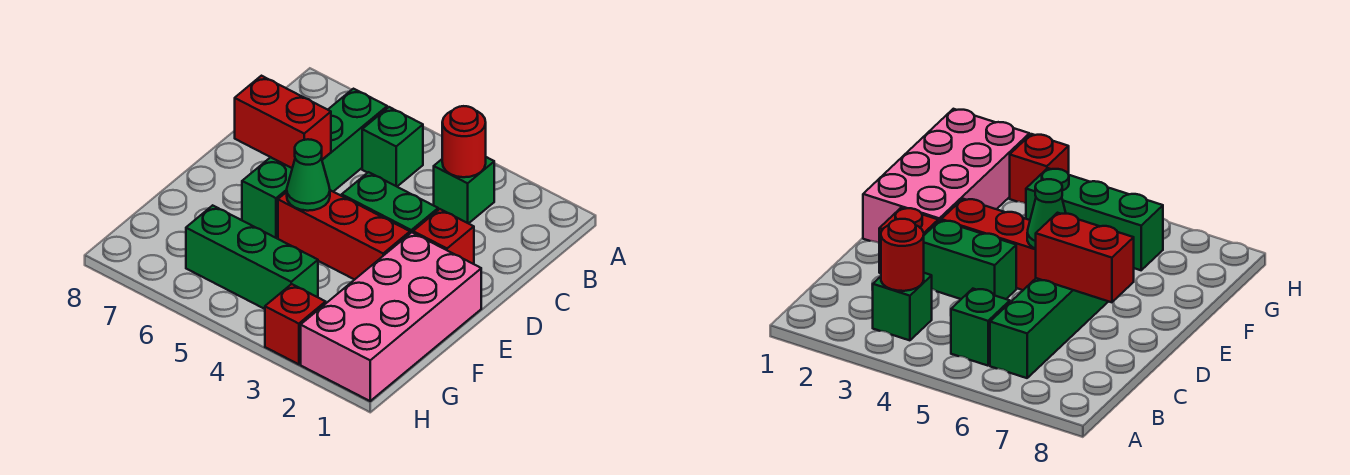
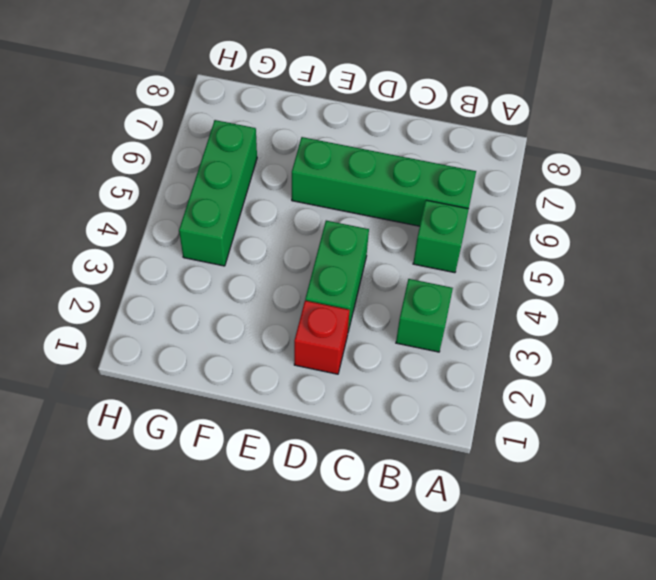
none -> pink brick E1:H2 level 1
none -> red brick E3:E5 level 1
none -> red brick H3 level 1

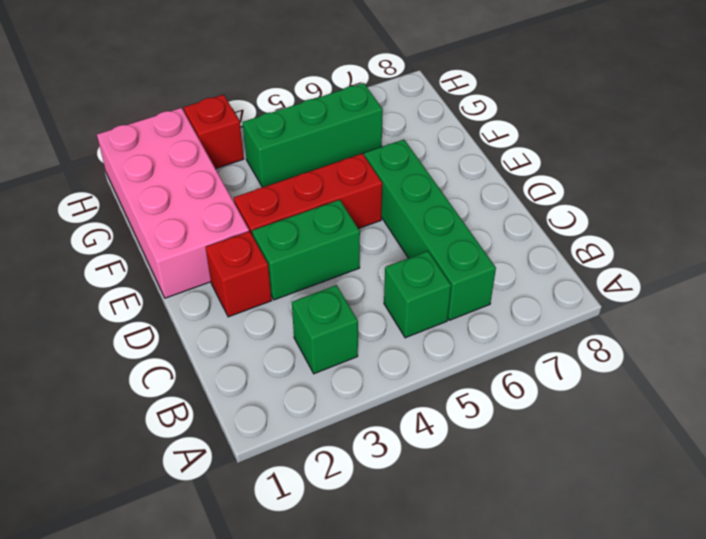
none -> red round brick B3 level 2
none -> red brick D6:D7 level 2
none -> green cone E5 level 2

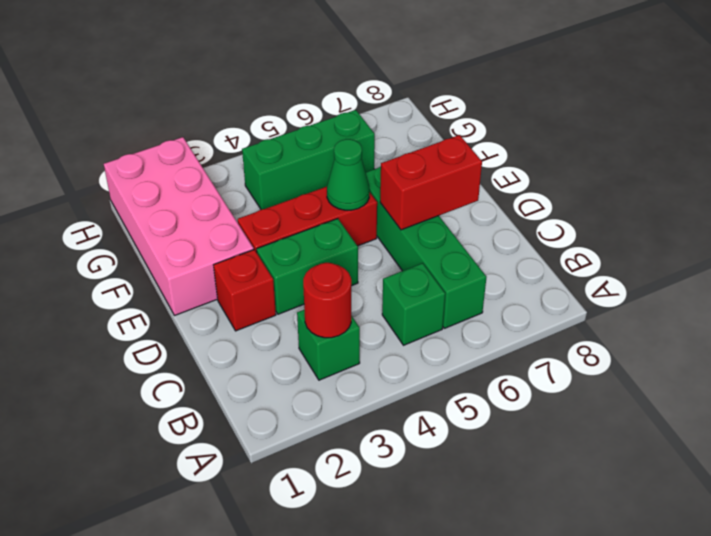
none -> red brick H3 level 1

